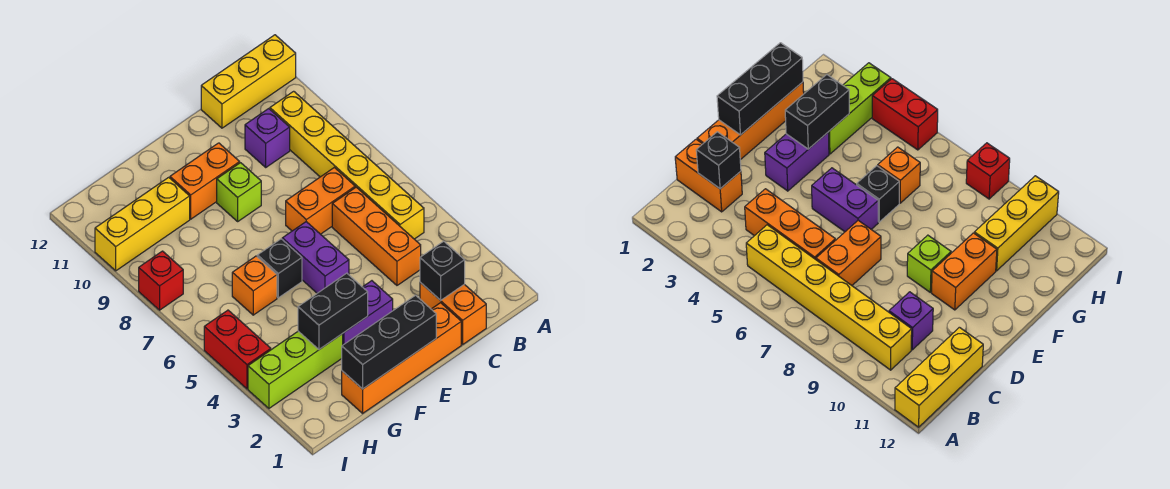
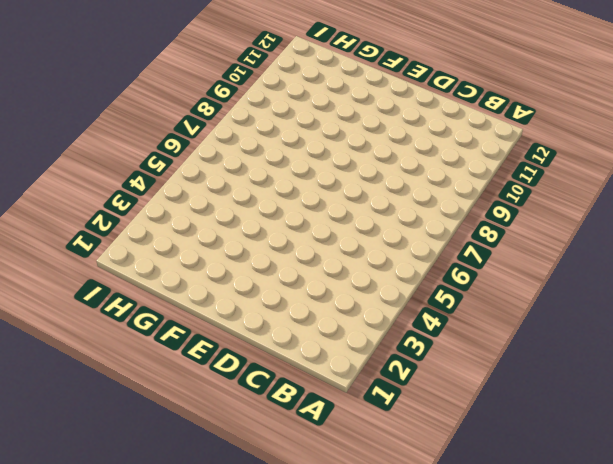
none -> yellow brick A12:C12 level 1
none -> yellow brick B5:B10 level 1
none -> orange brick C1:C2 level 1

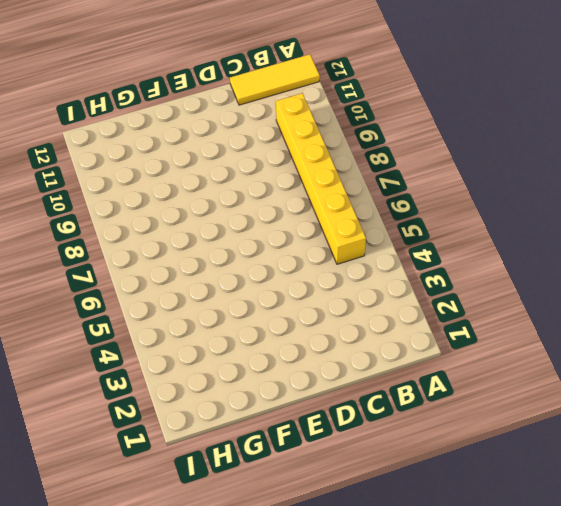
yellow tile A12:C12 level 1 -> yellow brick A12:C12 level 1
none -> orange brick C1:C2 level 1
none -> orange brick C4:C6 level 1
none -> orange brick C7:D7 level 1

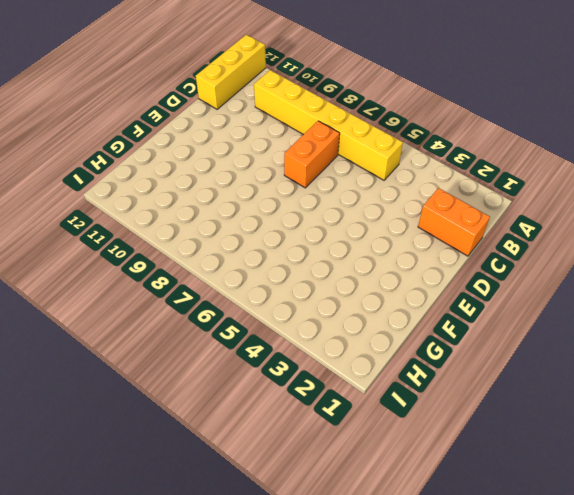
none -> orange brick C4:C6 level 1
none -> purple brick C10 level 1
none -> orange brick D1:G1 level 1

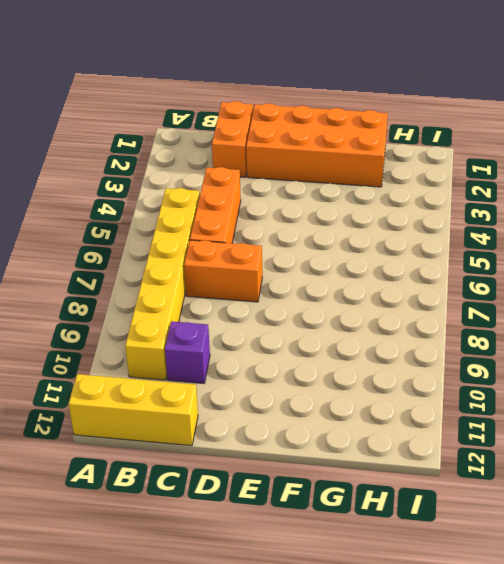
orange brick D1:G2 level 1 -> orange brick D1:G1 level 1
none -> purple brick E3:F3 level 1
none -> purple brick E5:E6 level 1
none -> lime brick E9 level 1

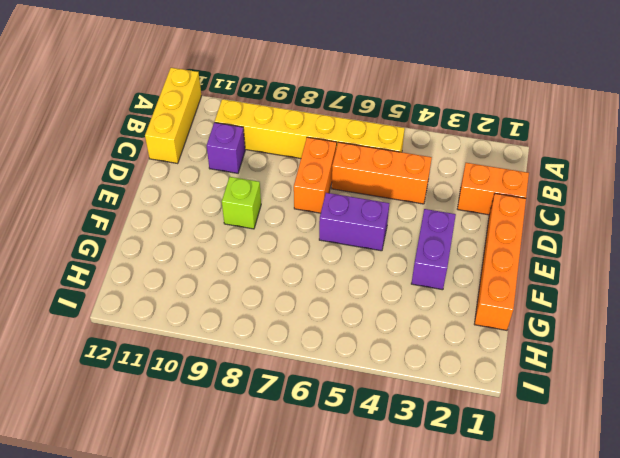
none -> orange brick E10:F10 level 1
none -> black brick F6 level 1
none -> lime brick G3:I3 level 1

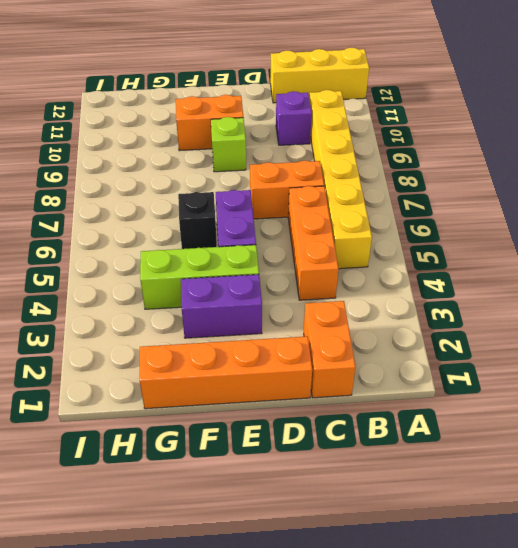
lime brick E4:G4 level 1 -> lime brick G3:I3 level 1
none -> orange brick G6 level 1
none -> yellow brick G10:I10 level 1
none -> red brick I4:I5 level 1

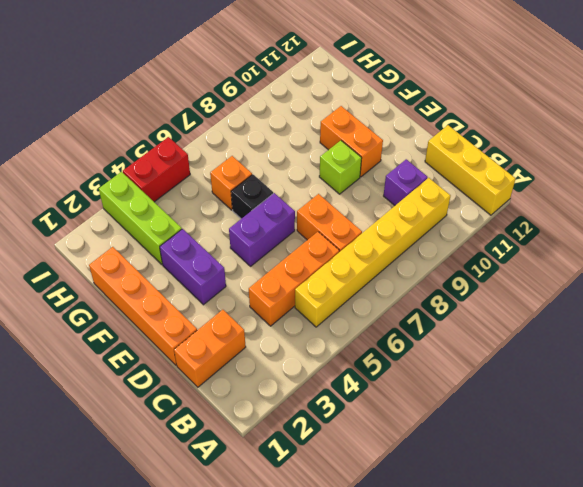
none -> yellow brick G10:I10 level 1
none -> red brick I8 level 1
none -> black brick C2 level 2

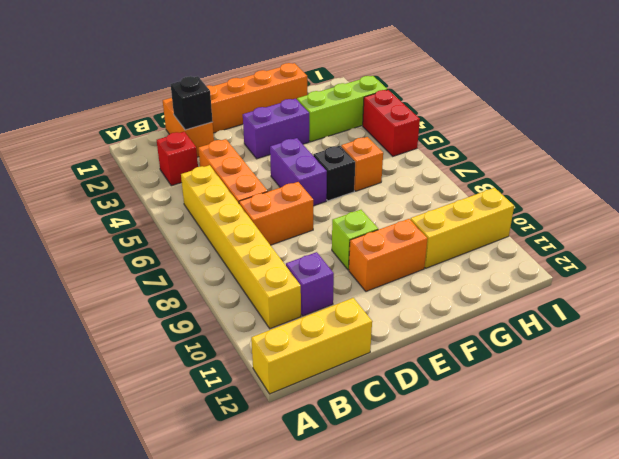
red brick B3 level 1 -> red brick I8 level 1
none -> black brick E1:G1 level 2
none -> black brick F3:G3 level 2

